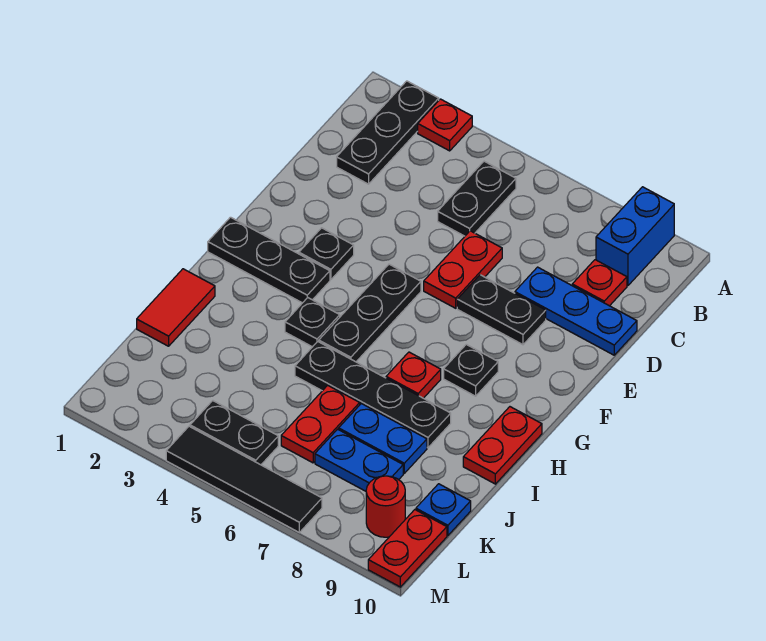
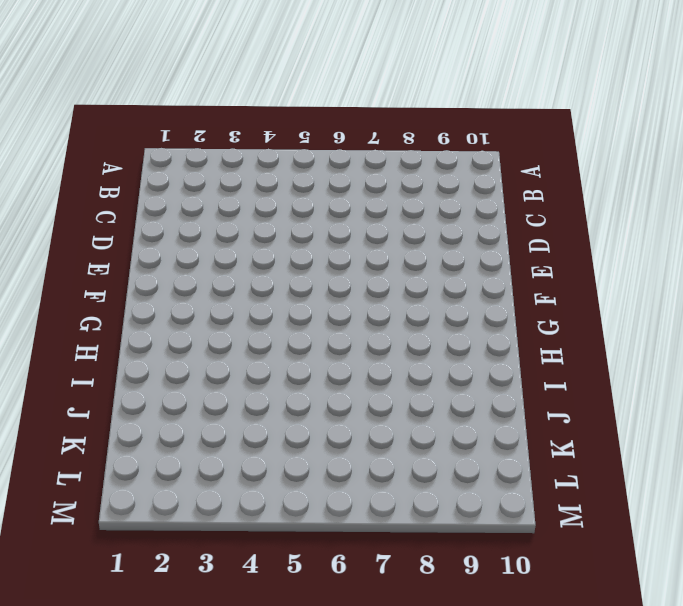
none -> black plate A2:C2 level 1
none -> red plate A3 level 1
none -> blue brick A9:B9 level 1

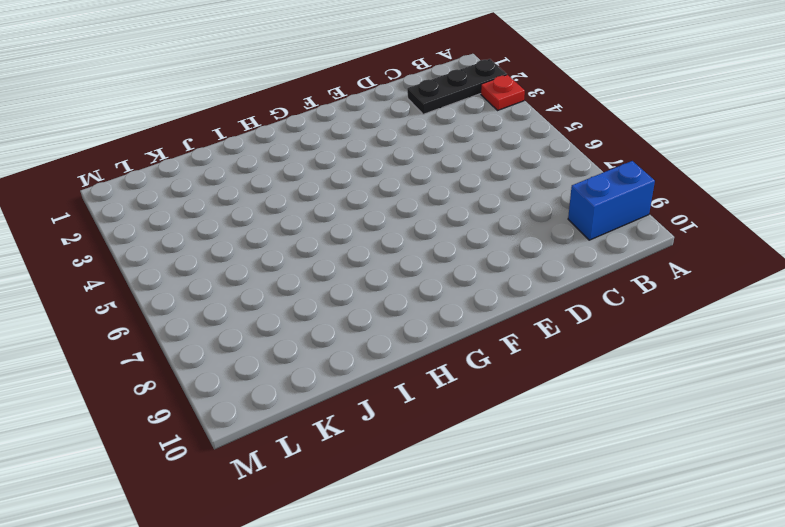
none -> black plate B5:C5 level 1
none -> red plate C9 level 1
none -> red plate D6:E6 level 1

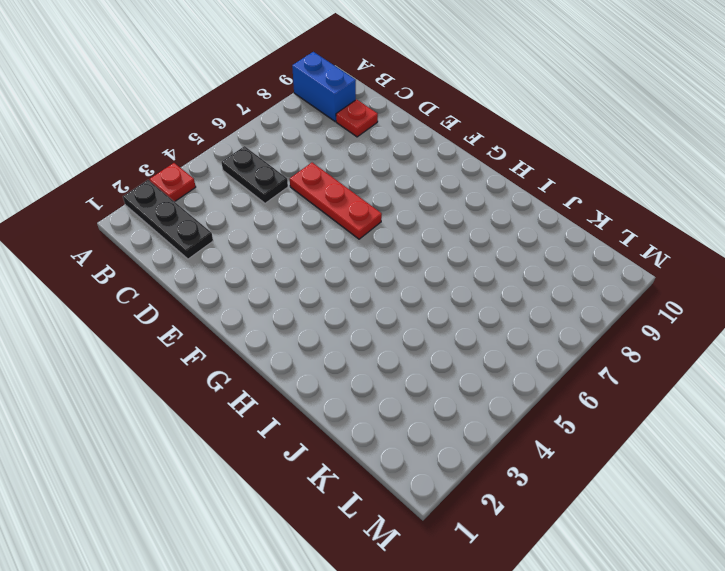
red plate D6:F6 level 1 -> red plate D6:E6 level 1
none -> blue plate D8:D10 level 1
none -> black plate E7:E8 level 1
none -> black plate F3 level 1

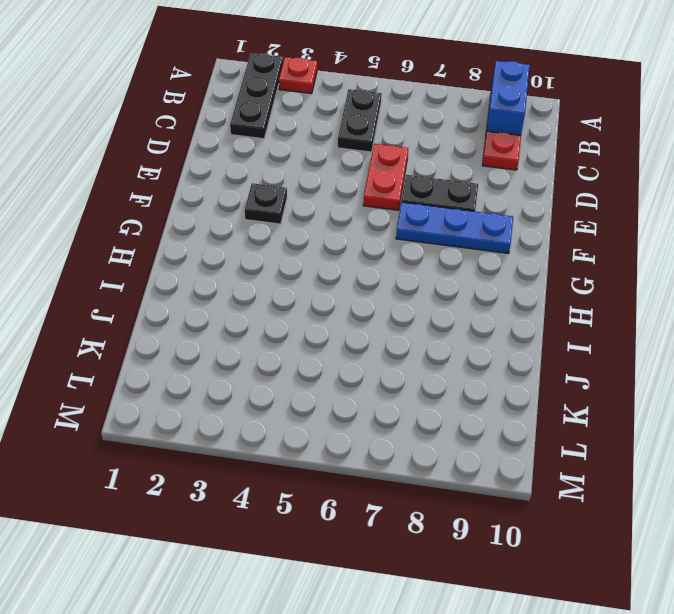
blue plate F7:F9 level 1 -> blue plate D8:D10 level 1
none -> black plate F5:H5 level 1
none -> black plate G1:G3 level 1
none -> black plate G8 level 1

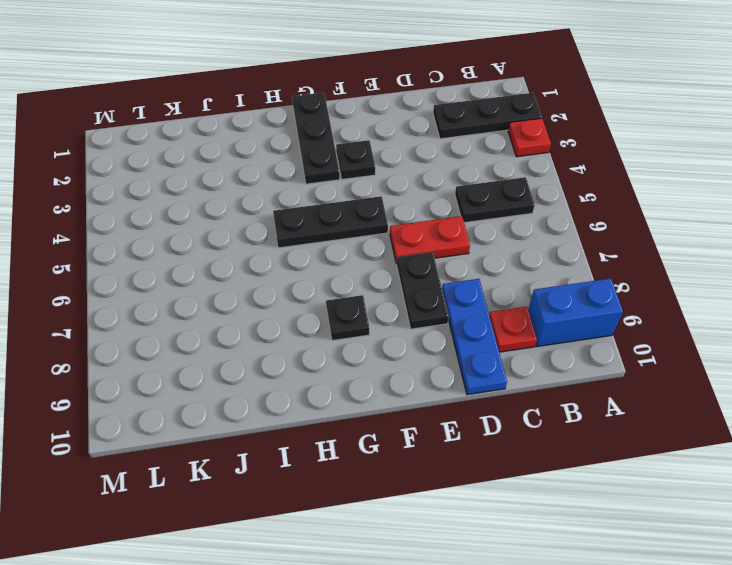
none -> black plate H4 level 1
none -> red plate H7 level 1
none -> red plate H10:I10 level 1

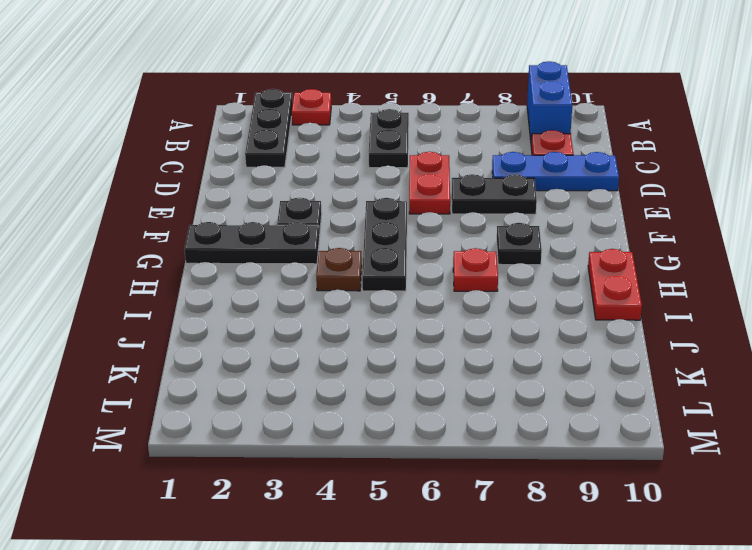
brown plate H4 level 1 -> black plate H4 level 1
none -> red tile I1:J1 level 1
none -> black plate I5:I8 level 1
none -> red plate J6:K6 level 1

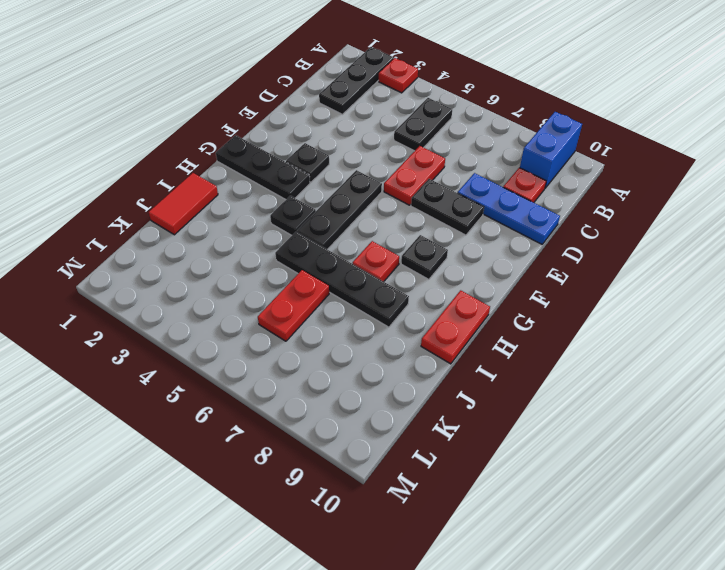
none -> blue plate J7:J8 level 1
none -> blue plate K7:K8 level 1
none -> blue plate K10 level 1

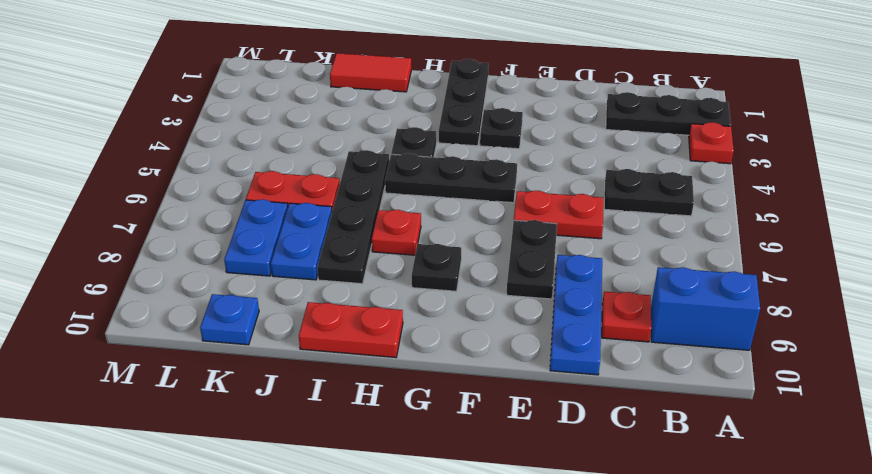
none -> black plate L4:L5 level 1
none -> red round brick L9 level 1
none -> red plate L10:M10 level 1

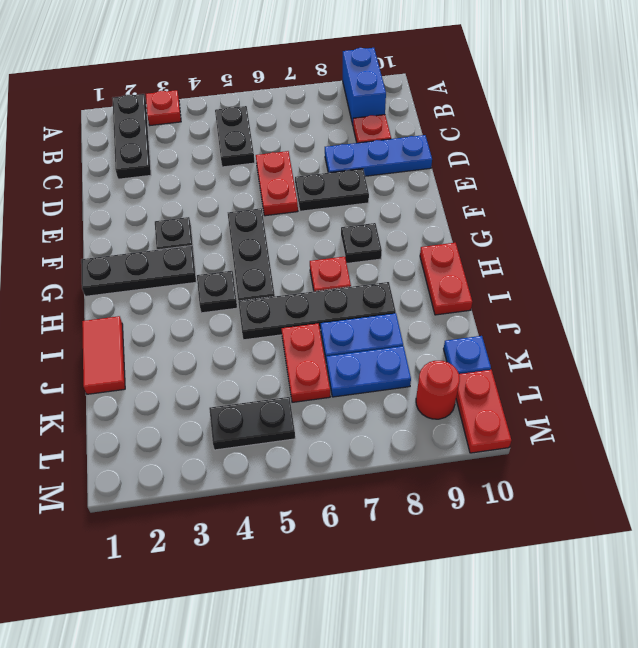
none -> black tile M4:M7 level 1

